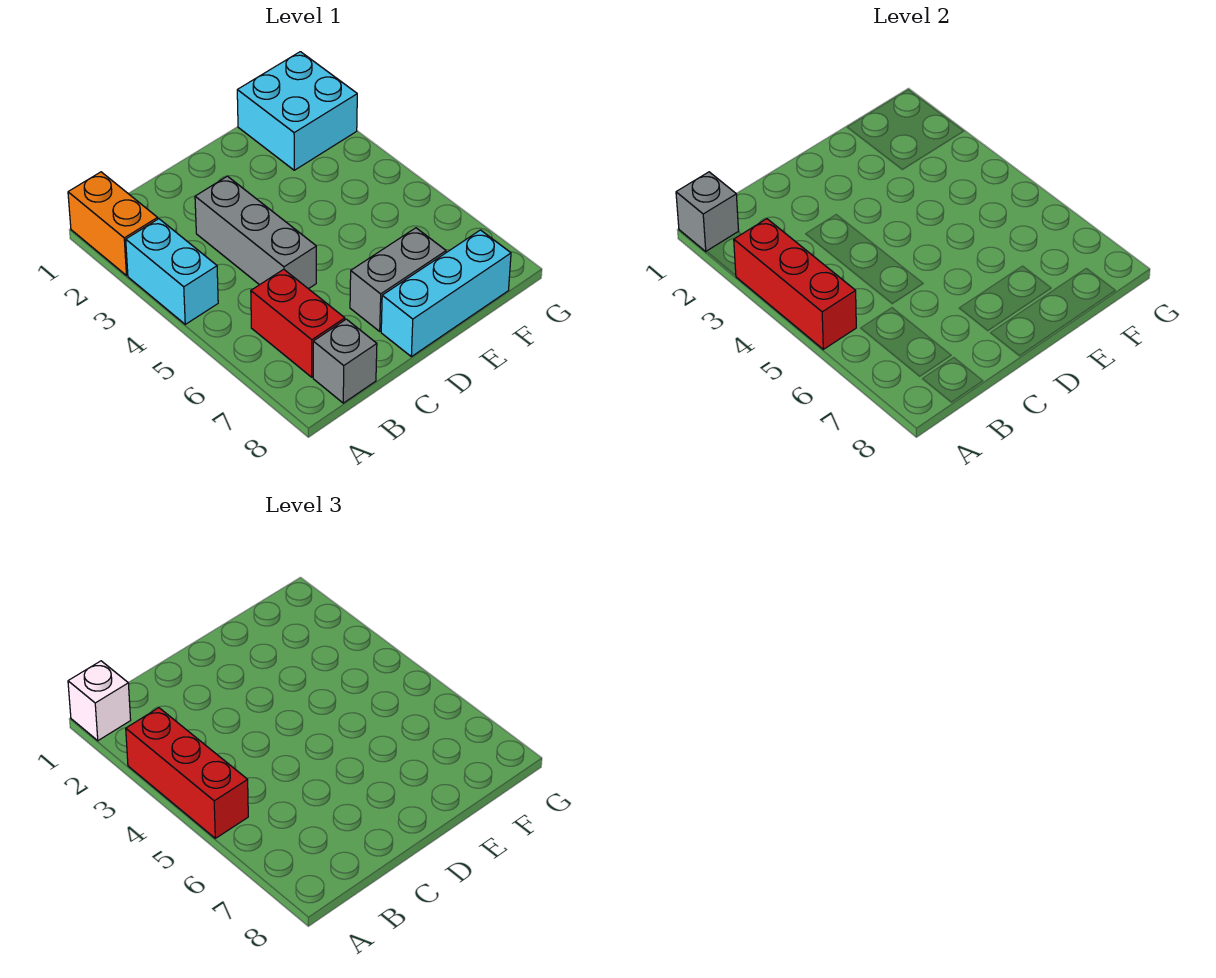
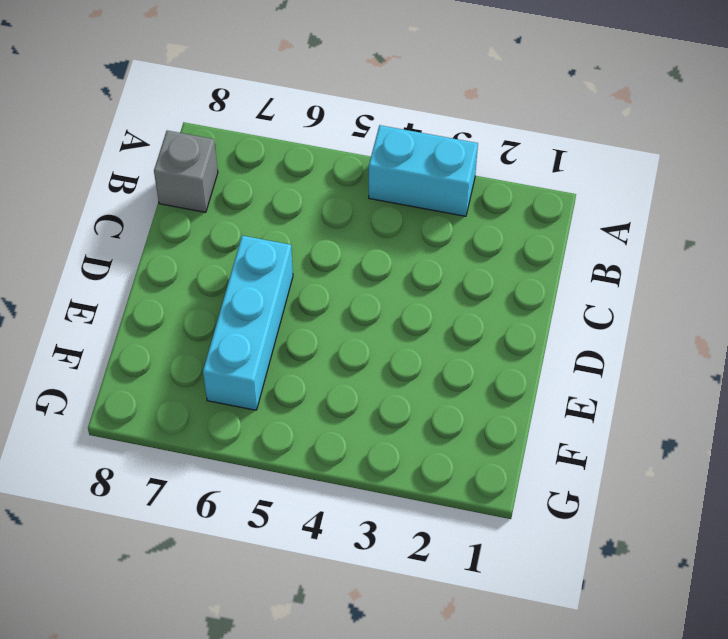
cyan brick D6:F6 level 1 -> cyan brick D8:F8 level 1
none -> orange brick A1:A2 level 1
none -> red brick B6:B7 level 1
none -> grey brick C3:C5 level 1

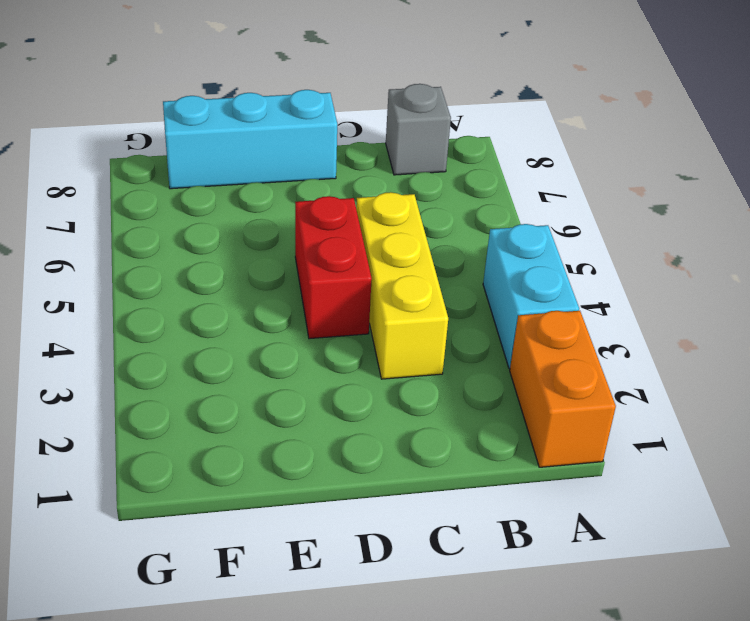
yellow brick C3:C5 level 1 -> grey brick C3:C5 level 1
red brick D4:D5 level 1 -> red brick B6:B7 level 1
none -> grey brick D7:E7 level 1
none -> cyan brick F1:G2 level 1
none -> grey brick A1 level 2

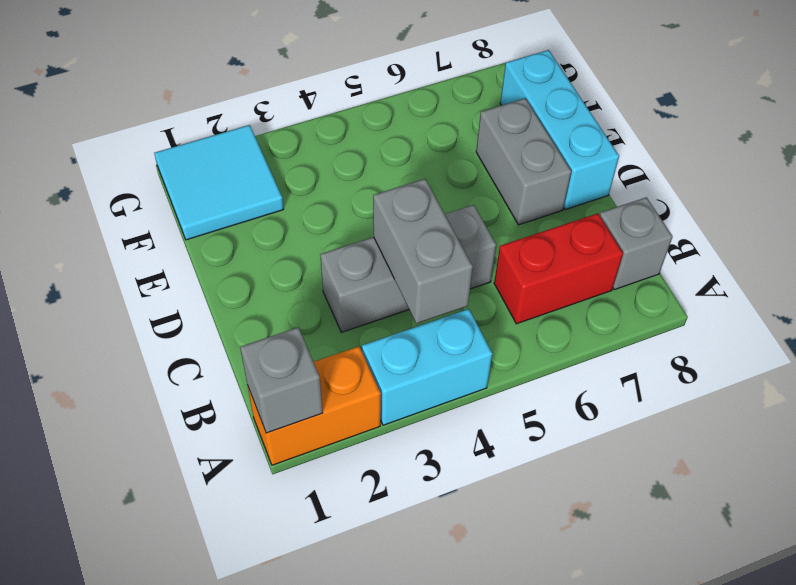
grey brick B4:C4 level 2 -> none
cyan tile F1:G2 level 1 -> cyan brick F1:G2 level 1
none -> red brick A3:A5 level 2
none -> white brick A1 level 3
none -> red brick A3:A5 level 3

